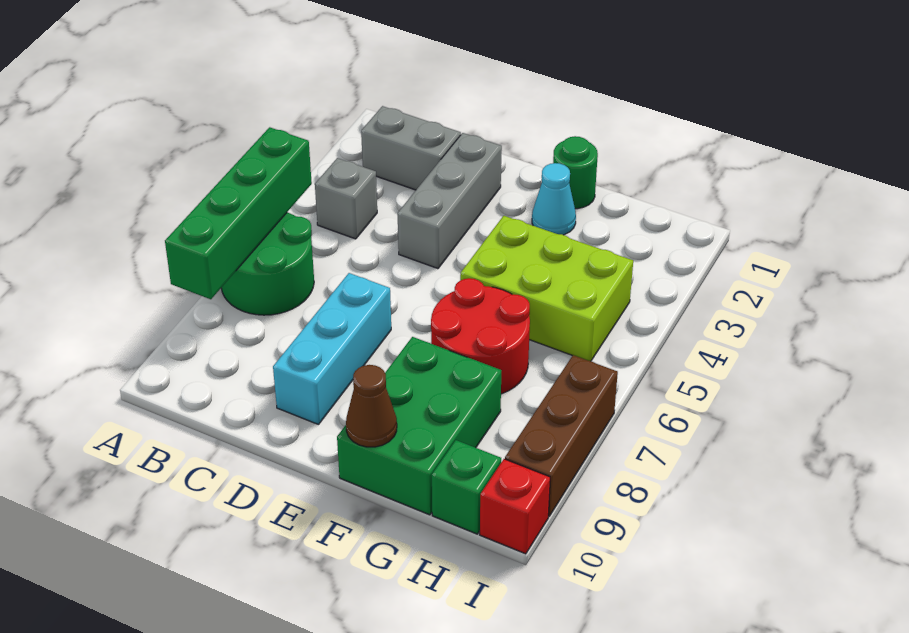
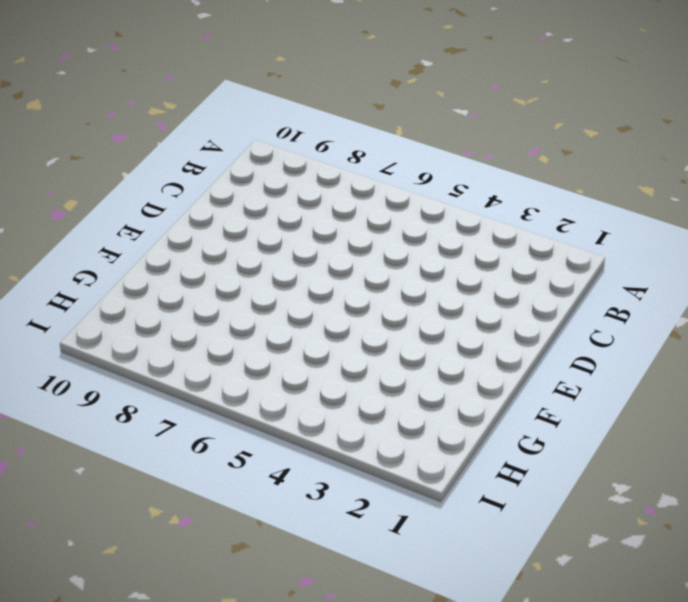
none -> green round brick A6:B7 level 1
none -> grey brick B2:C2 level 1
none -> grey brick B4 level 1

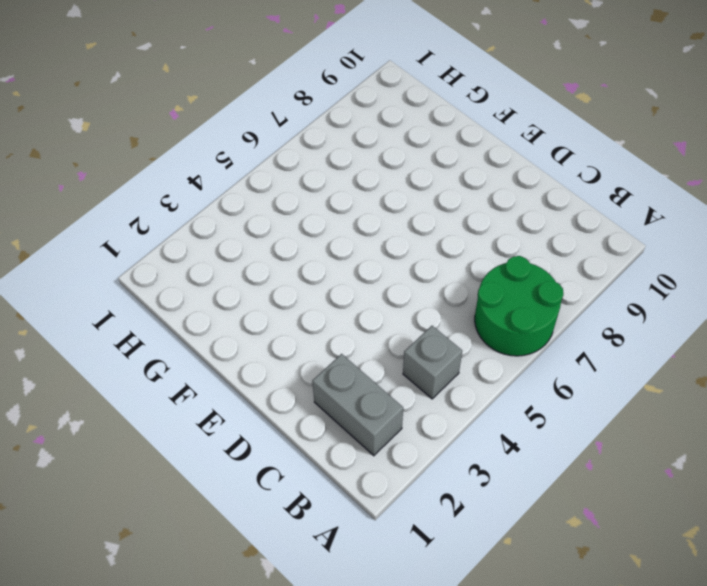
none -> grey brick D2:D4 level 1
none -> cyan brick D7:D9 level 1
none -> green round brick F1 level 1

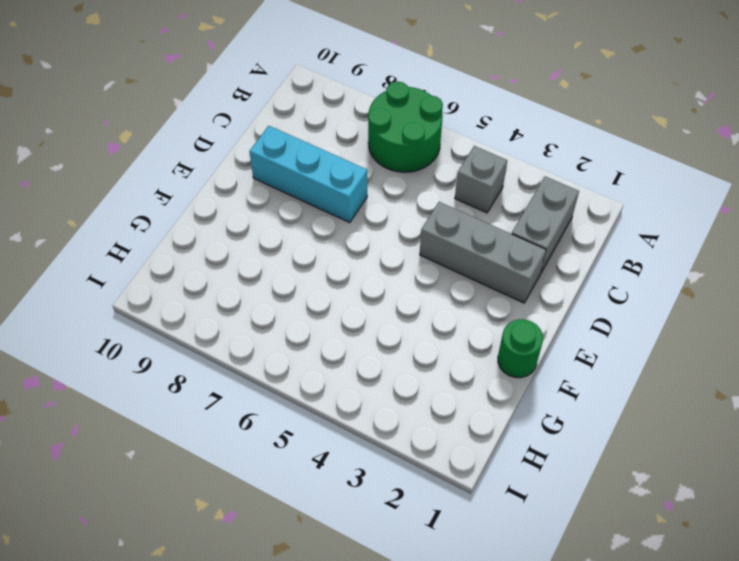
none -> cyan cone F2 level 1
none -> lime brick F4:H5 level 1
none -> red round brick F6:G7 level 1

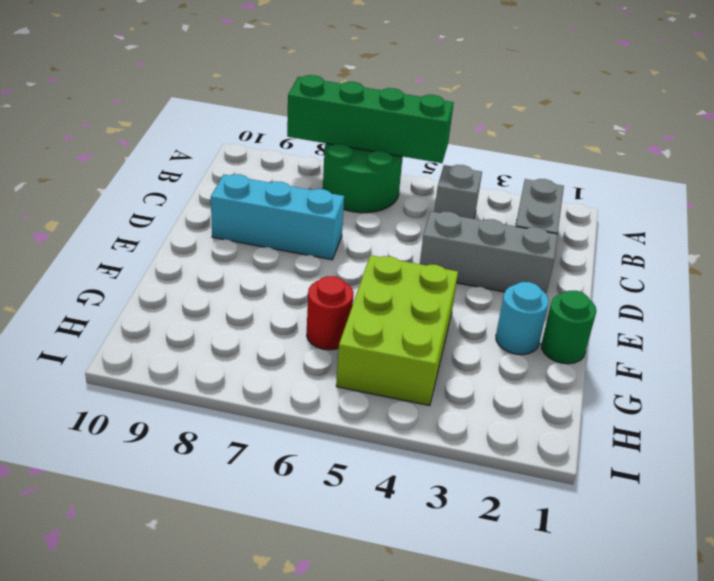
cyan round brick F2 level 1 -> cyan cone F2 level 1
red round brick G6 level 1 -> red round brick F6:G7 level 1
none -> green brick F8:G10 level 1
none -> green brick H10 level 1
none -> brown brick I7:I9 level 1

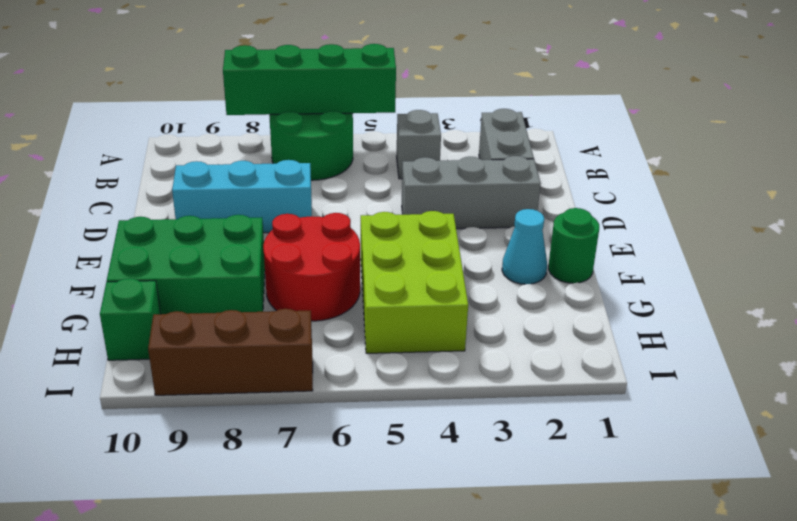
none -> red brick I10 level 1
none -> brown cone F10 level 2

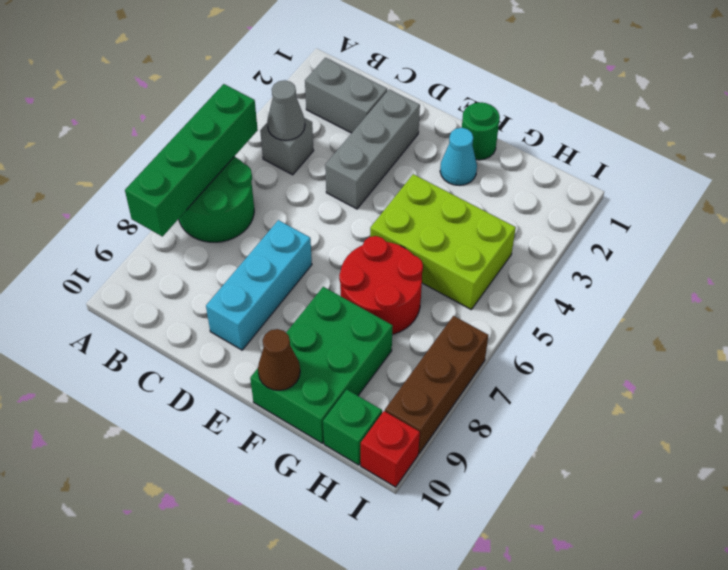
grey cone B4 level 2 -> none

